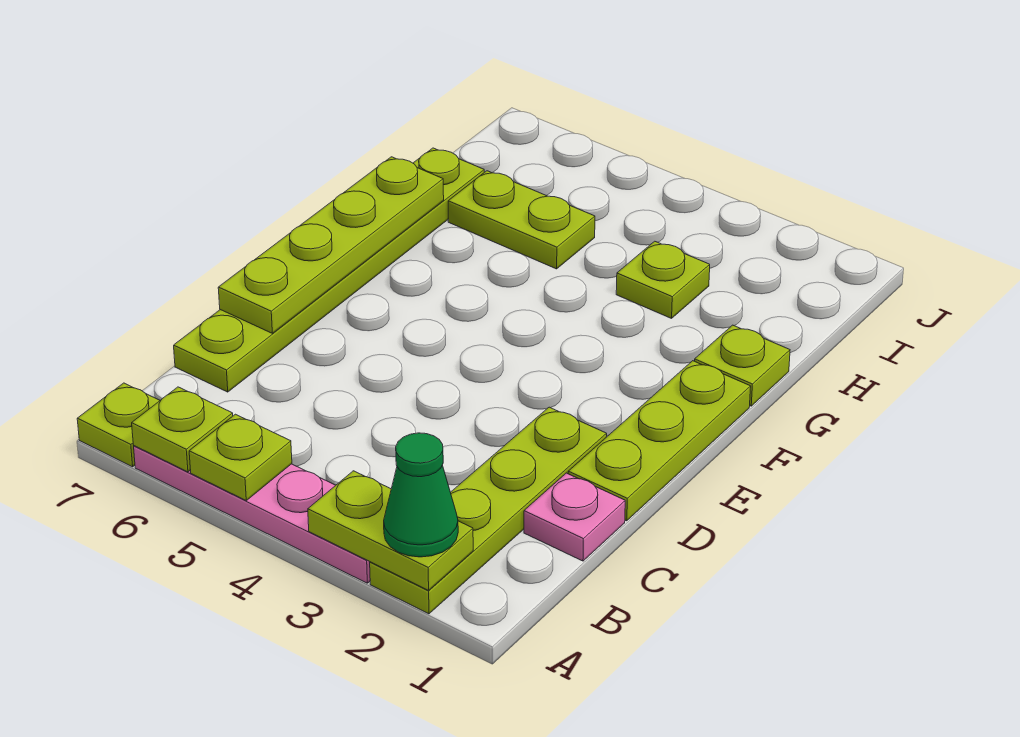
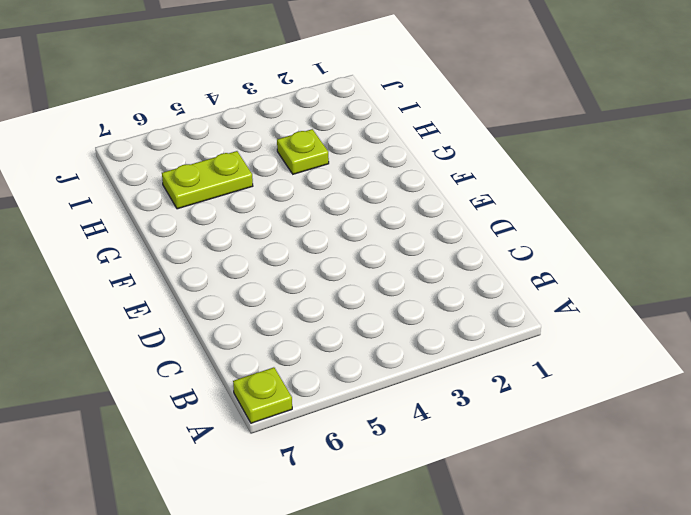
none -> lime plate A2:D2 level 1
none -> pink plate A3:A6 level 1
none -> pink plate C1 level 1

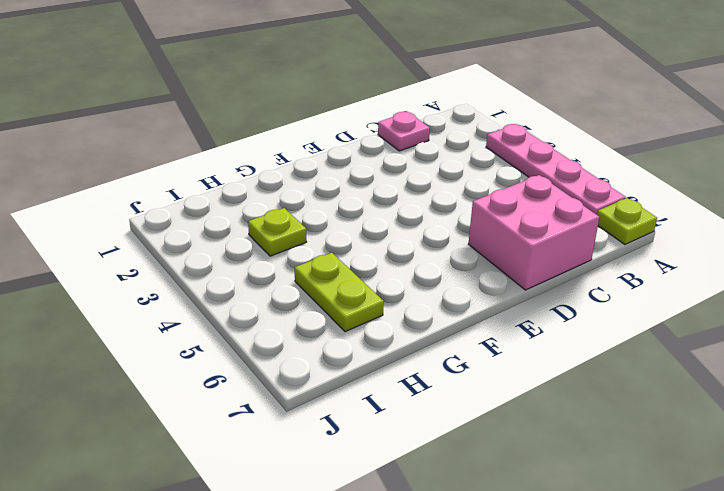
pink brick C6:D7 level 1 -> lime plate C7:H7 level 1
none -> lime plate A2:D2 level 1
none -> lime plate D1:F1 level 1
none -> lime plate G1 level 1

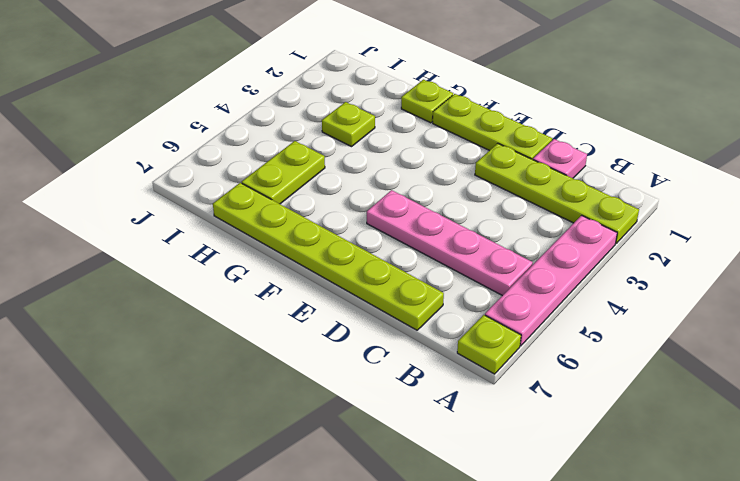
pink plate B5:E5 level 1 -> none
none -> lime plate A2:A3 level 2
none -> lime plate A5 level 2
none -> lime plate A6 level 2

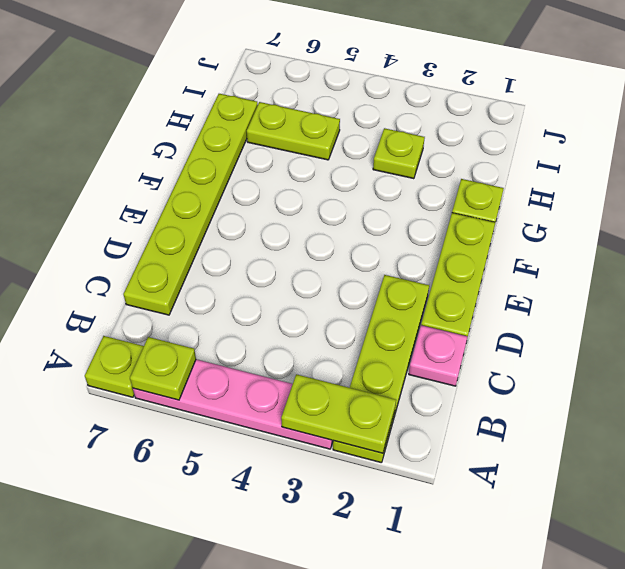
none -> lime plate A5 level 2
none -> lime plate D7:G7 level 2
none -> green cone A2 level 3

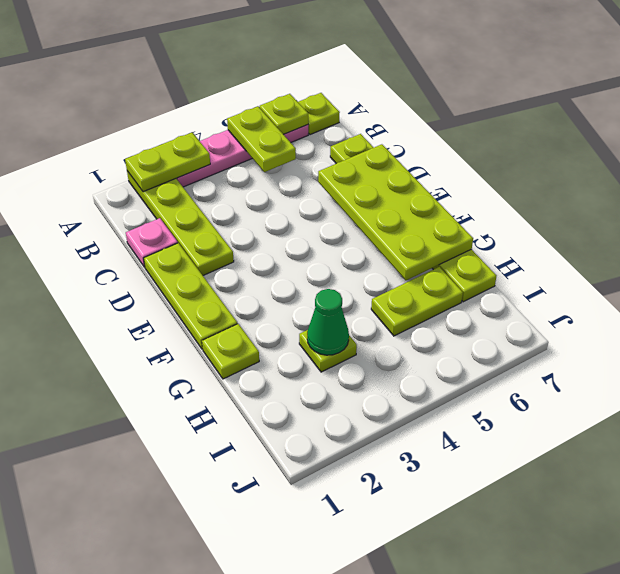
lime plate A5:B5 level 2 -> lime plate A5 level 2
lime plate D6:G7 level 2 -> lime plate D7:G7 level 2
green cone H3 level 2 -> green cone A2 level 3

